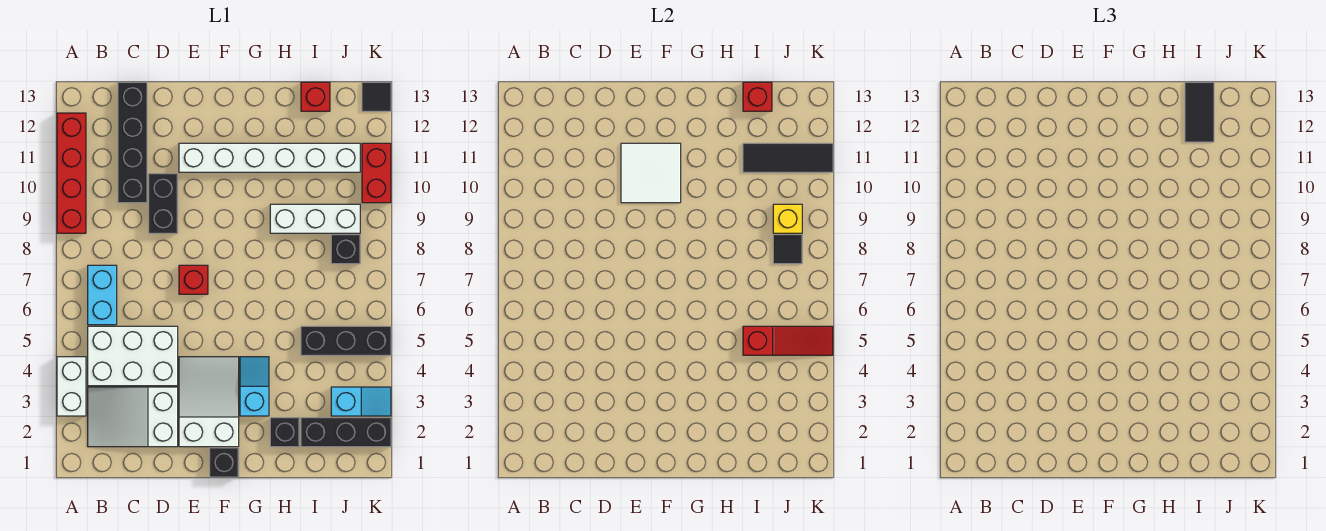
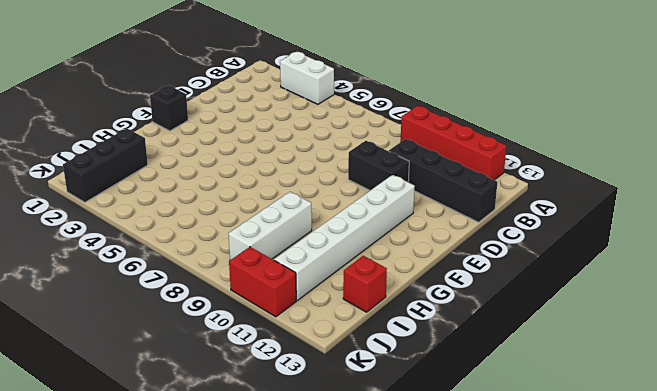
none -> white slope B2:D3 level 1 top D
none -> white brick B4:D5 level 1
none -> cyan brick B6:B7 level 1

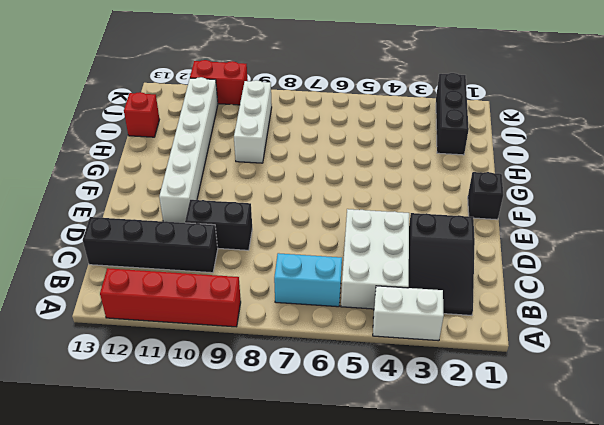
black slope B2:D3 level 1 top D -> white slope B2:D3 level 1 top D
none -> white slope E2:F4 level 1 top 2
none -> red brick E7 level 1
none -> cyan slope G3:G4 level 1 top 3

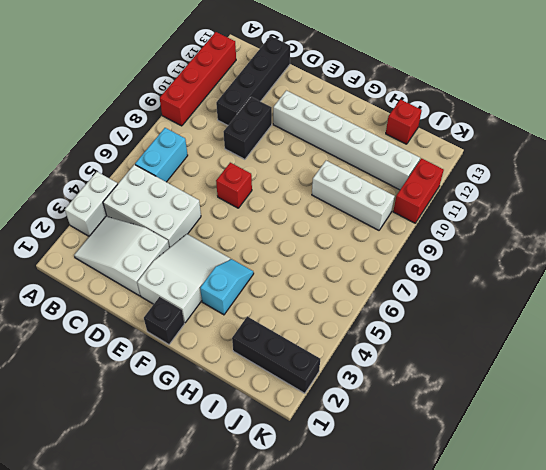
none -> black brick H2 level 1
none -> black brick I5:K5 level 1
none -> cyan slope J3:K3 level 1 top J

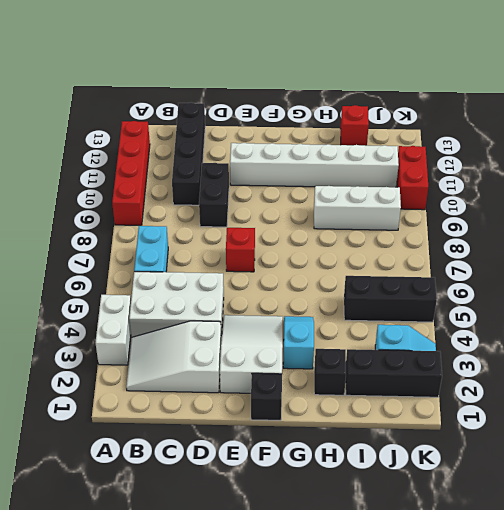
none -> black brick J8 level 1
none -> black tile K13 level 1
none -> white tile E10:F11 level 2

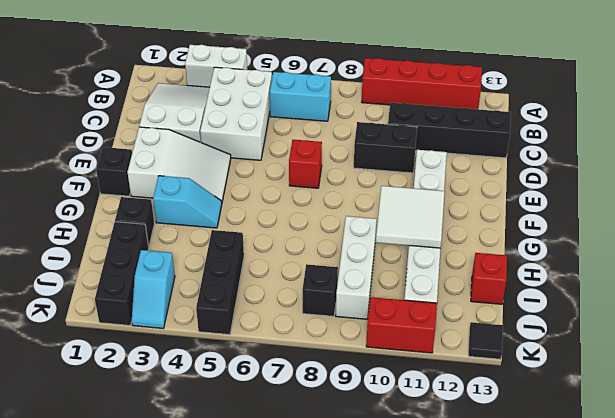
white tile G10:H11 level 2 -> white tile E10:F11 level 2
none -> red slope I5:K5 level 2 top I
none -> black tile I11:K11 level 2
none -> red brick I13 level 2

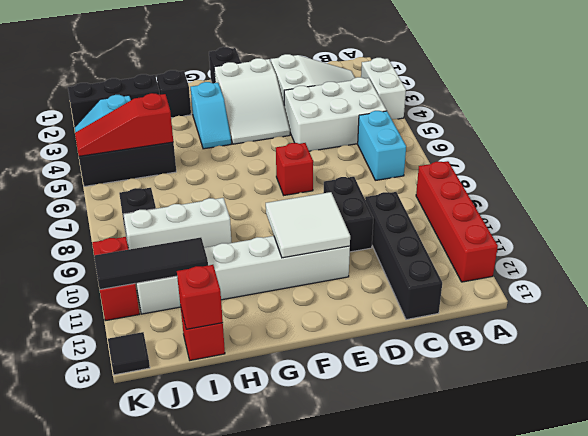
none -> black tile J8 level 2
none -> yellow brick J9 level 2
none -> black tile I12:I13 level 3

